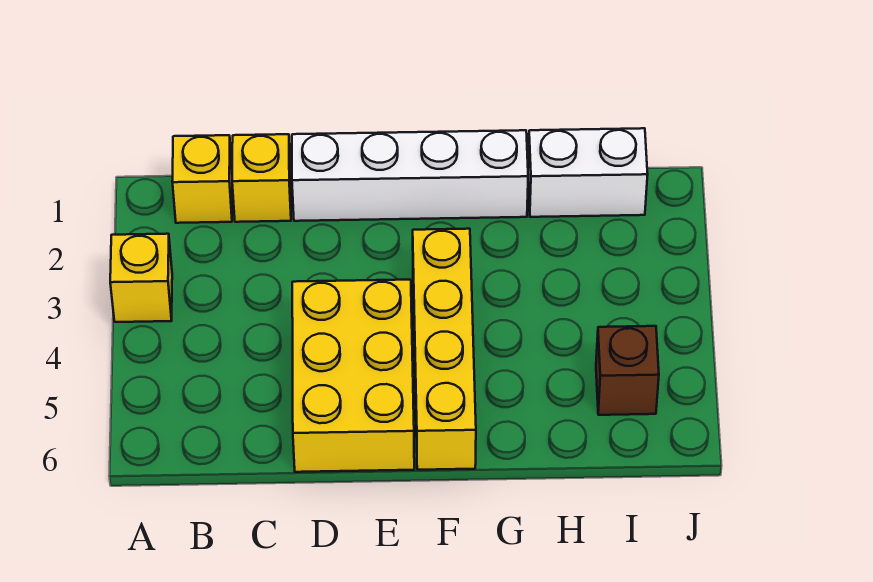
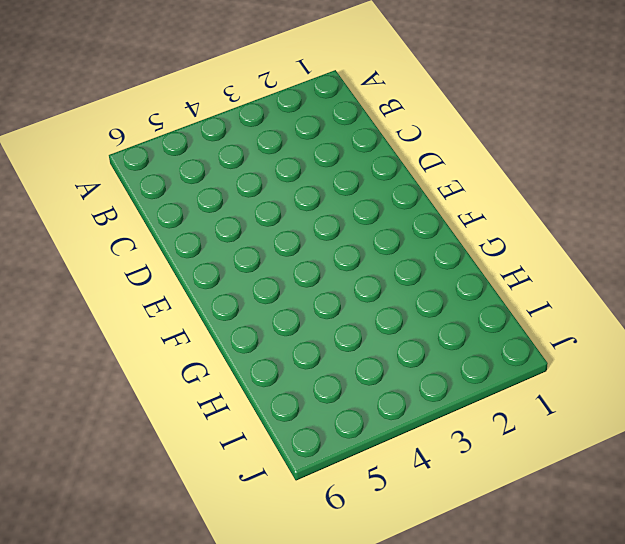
none -> yellow brick A3 level 1
none -> yellow brick B1 level 1

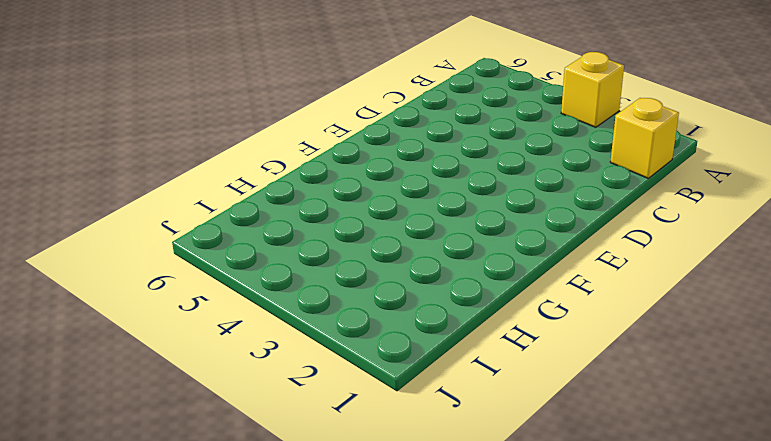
none -> yellow brick C1 level 1
none -> white brick D1:G1 level 1

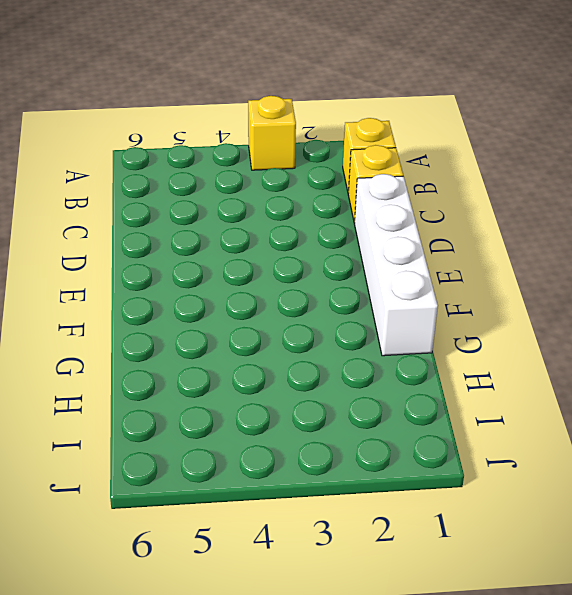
none -> yellow brick D4:E6 level 1
none -> yellow brick F3:F6 level 1

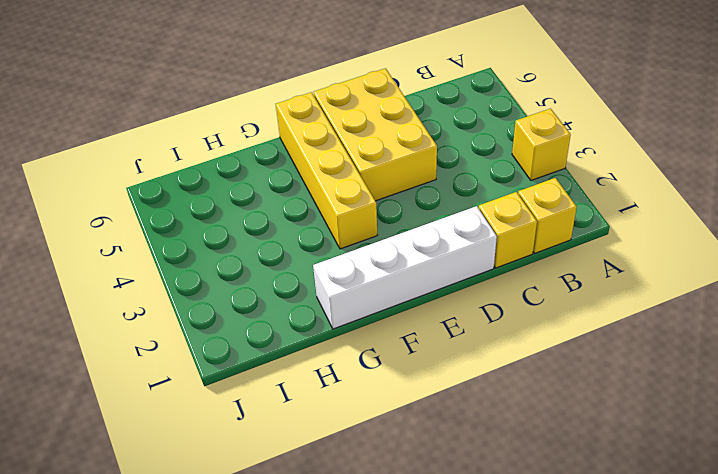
none -> white brick H1:I1 level 1
none -> brown brick I5 level 1

